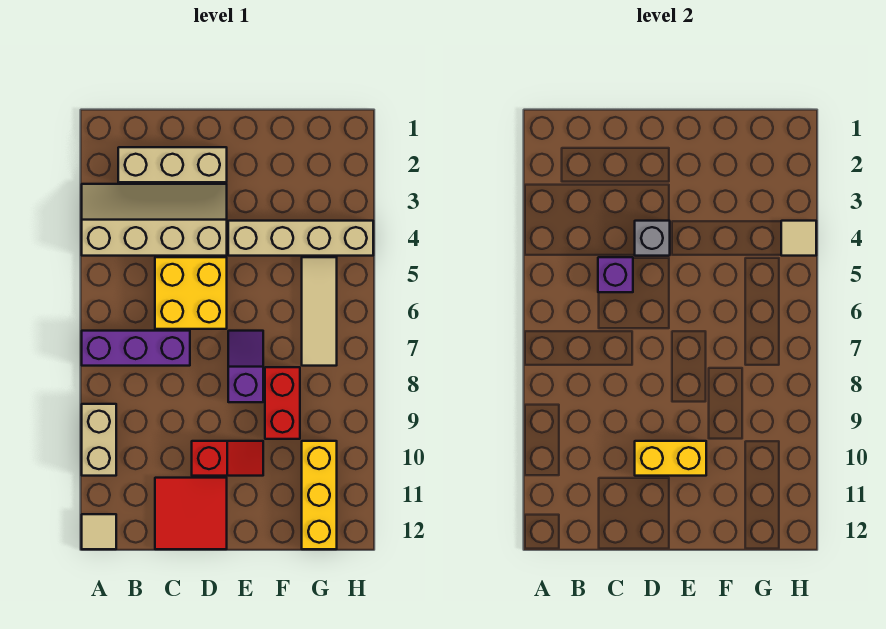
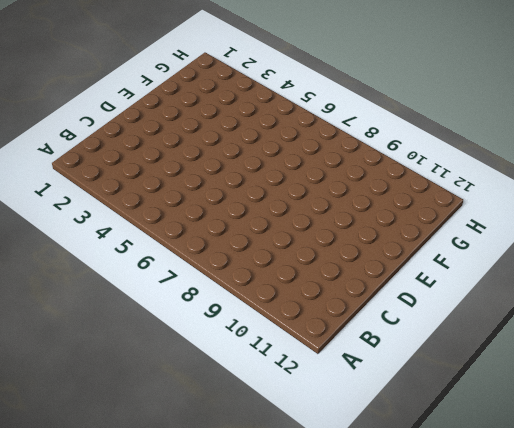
none -> tan slope A3:D4 level 1 top 4
none -> purple brick A7:C7 level 1
none -> tan brick A9:A10 level 1

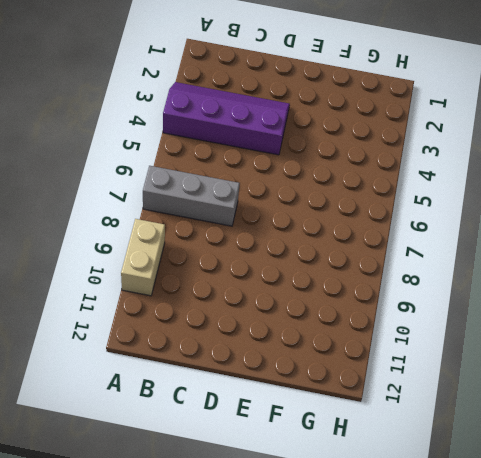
purple slope A3:D4 level 1 top 4 -> tan slope A3:D4 level 1 top 4
grey brick A7:C7 level 1 -> purple brick A7:C7 level 1
none -> tan tile A12 level 1
none -> tan brick B2:D2 level 1
none -> yellow brick C5:D6 level 1

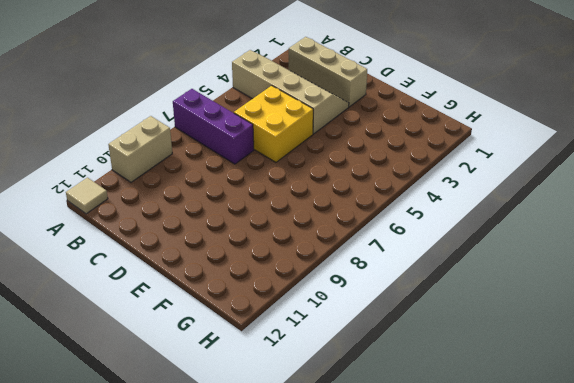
none -> red tile C11:D12 level 1
none -> red slope D10:E10 level 1 top D
none -> tan brick E4:H4 level 1

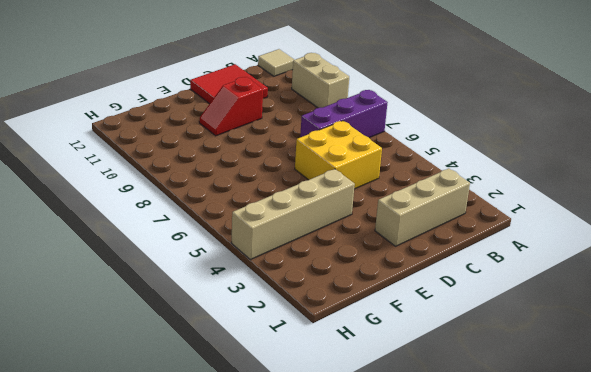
none -> tan slope A3:D4 level 1 top 4
none -> purple slope E7:E8 level 1 top 8
none -> red brick F8:F9 level 1

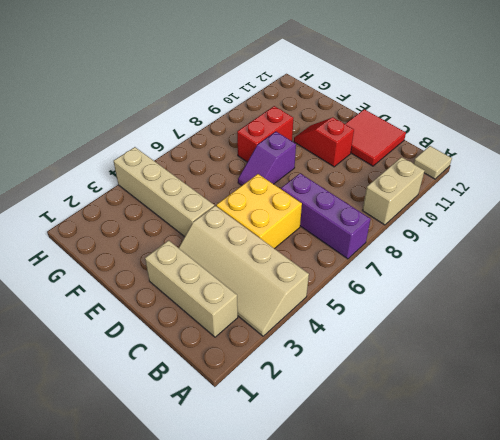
none -> tan tile G5:G7 level 1
none -> yellow brick G10:G12 level 1
none -> purple brick C5 level 2

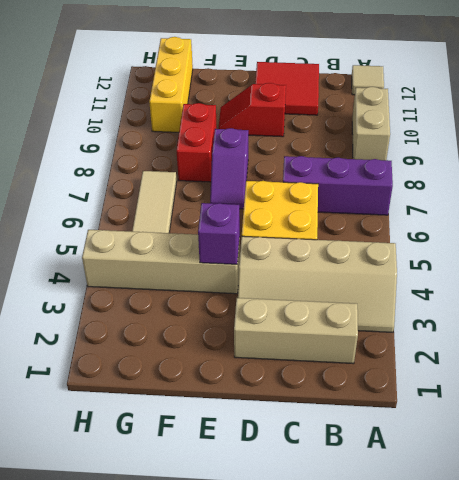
purple brick E4 level 2 -> purple brick C5 level 2
none -> grey brick D4 level 2
none -> yellow brick D10:E10 level 2
none -> tan tile H4 level 2

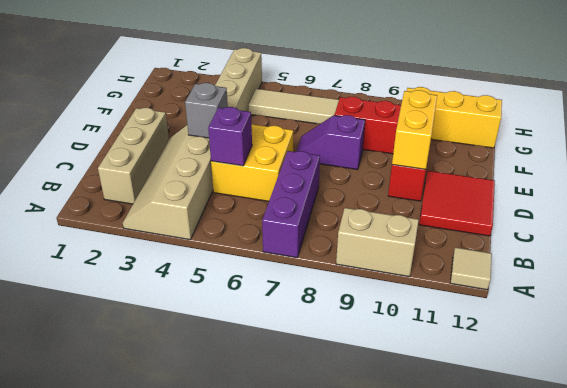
none -> tan tile H4 level 2

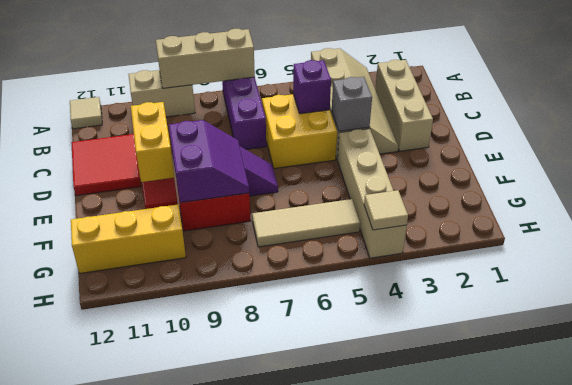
tan brick A7:A9 level 2 -> none
purple slope E8:F9 level 2 top 9 -> none

